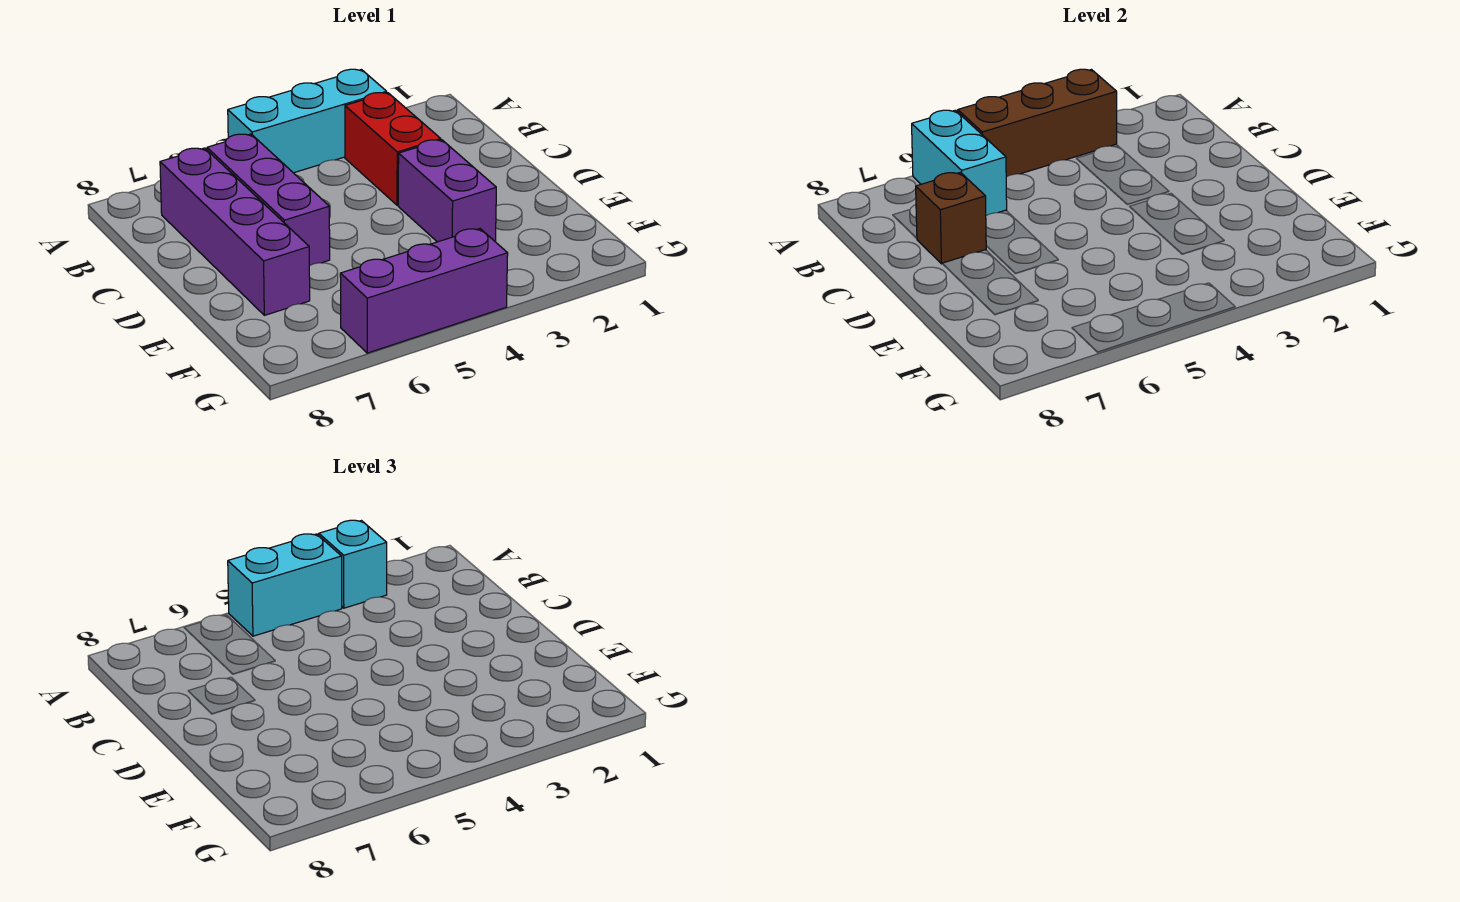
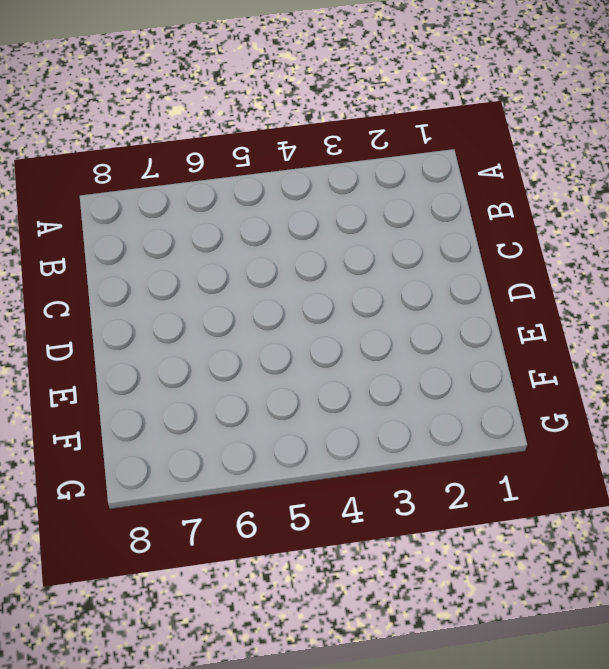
none -> cyan brick A3:A5 level 1
none -> red brick B3:C3 level 1

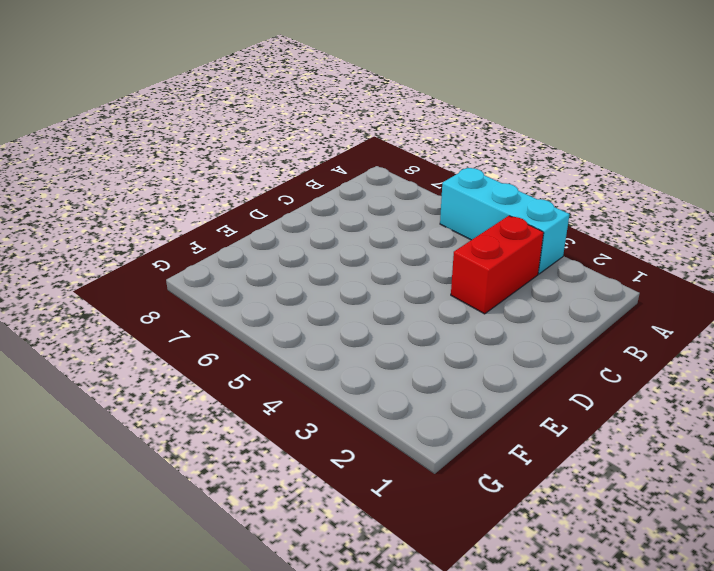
none -> purple brick B6:D6 level 1
none -> purple brick B7:E7 level 1

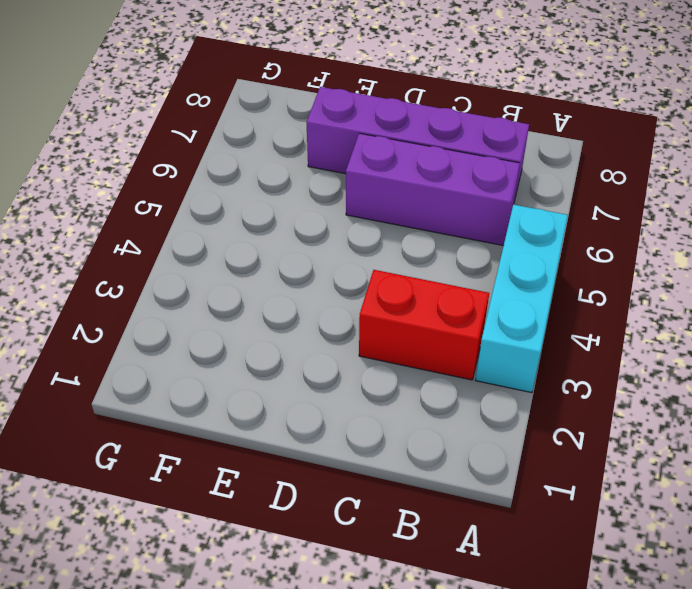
none -> purple brick D3:E3 level 1
none -> purple brick G4:G6 level 1

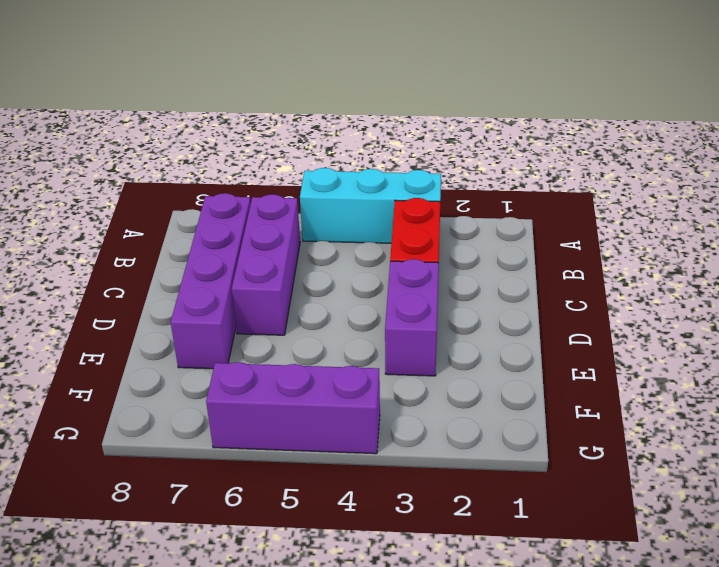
none -> brown brick A3:A5 level 2
none -> cyan brick A6:B6 level 2

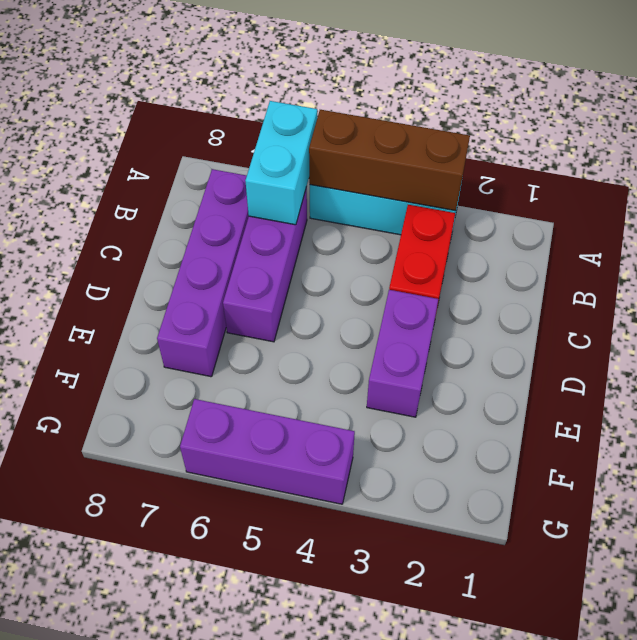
none -> brown brick C7 level 2
none -> cyan brick A3 level 3

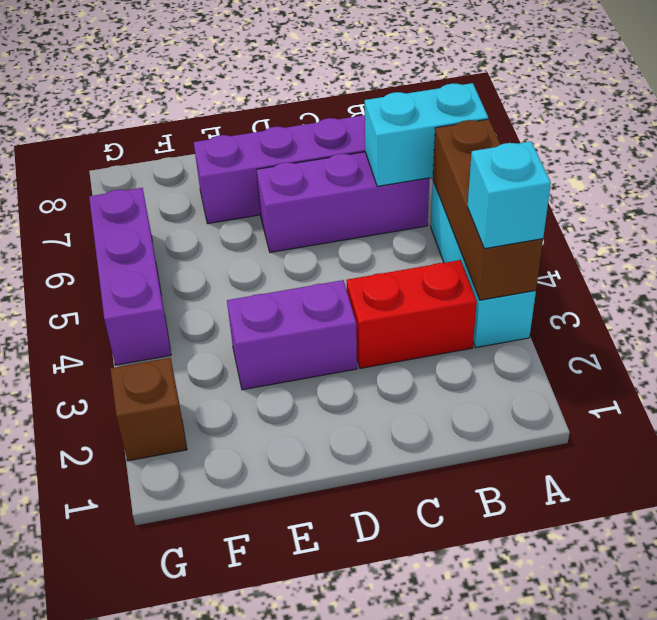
brown brick G2 level 1 -> brown brick C7 level 2
none -> cyan brick A4:A5 level 3

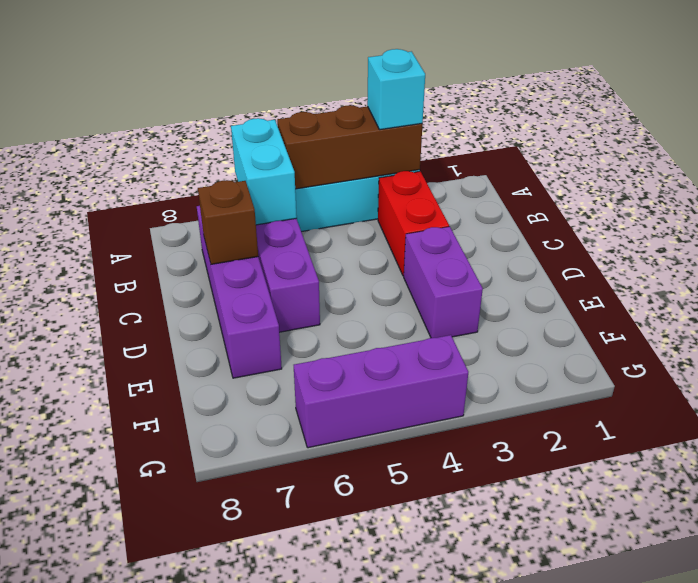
none -> cyan brick A4:A5 level 3

